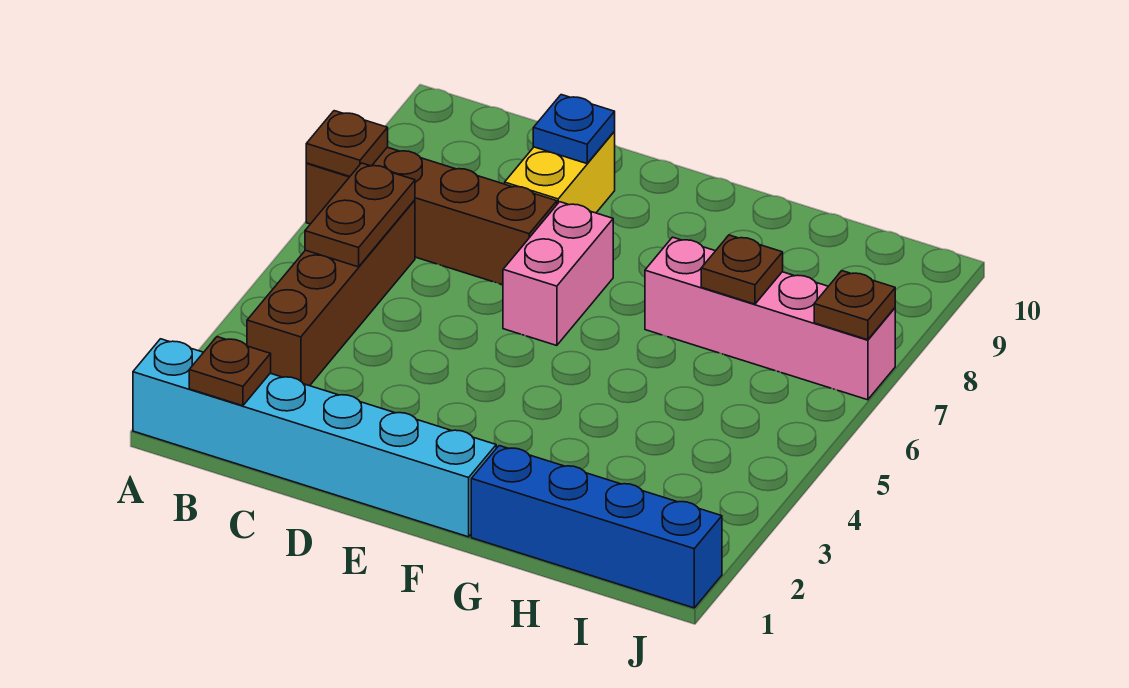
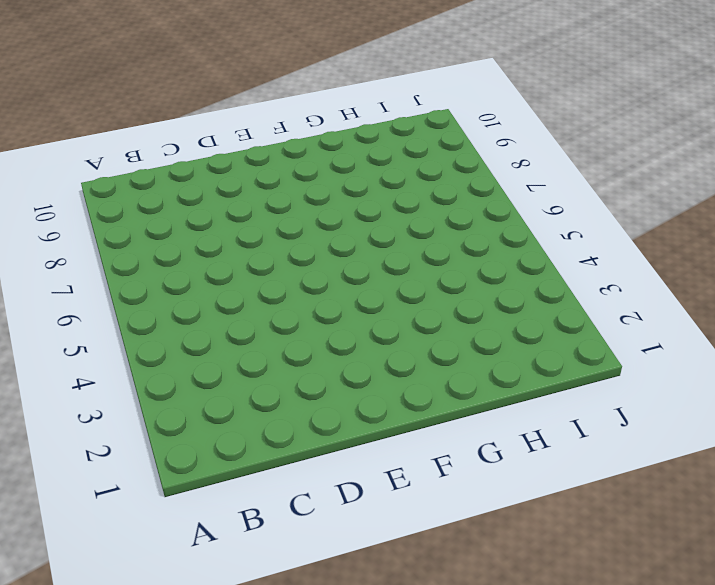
none -> cyan brick A1:F1 level 1
none -> brown brick A7:D7 level 1
none -> brown brick B3:B6 level 1

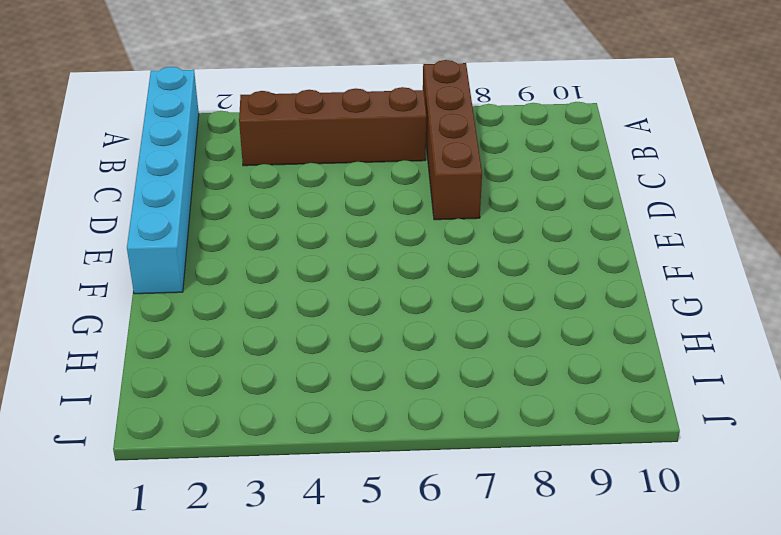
none -> yellow brick D8:D9 level 1
none -> pink brick E6:E7 level 1
none -> blue brick G1:J1 level 1

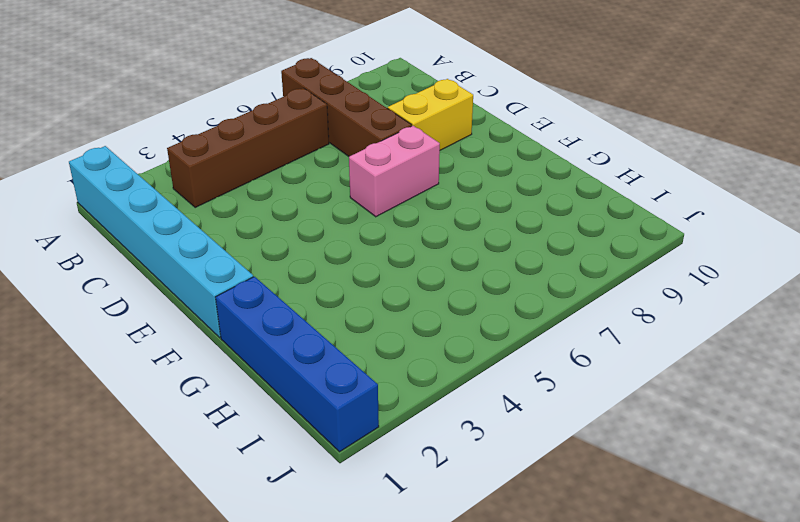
none -> pink brick G7:J7 level 1
none -> brown plate A7 level 2
none -> brown plate B1 level 2

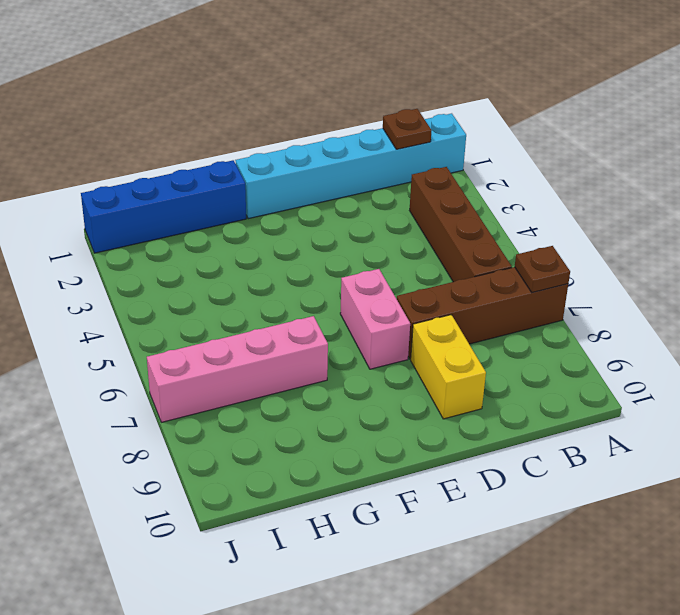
none -> brown plate B5:B6 level 2
none -> blue plate D9 level 2
none -> brown plate H7 level 2

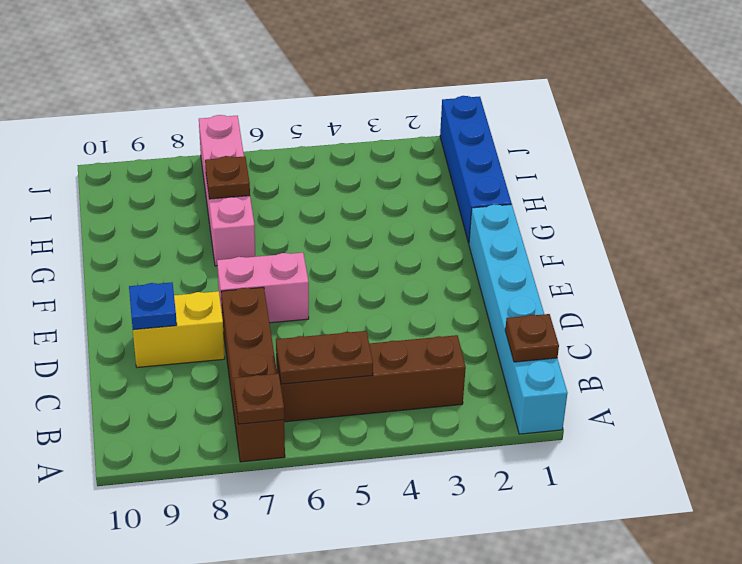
none -> brown plate J7 level 2

